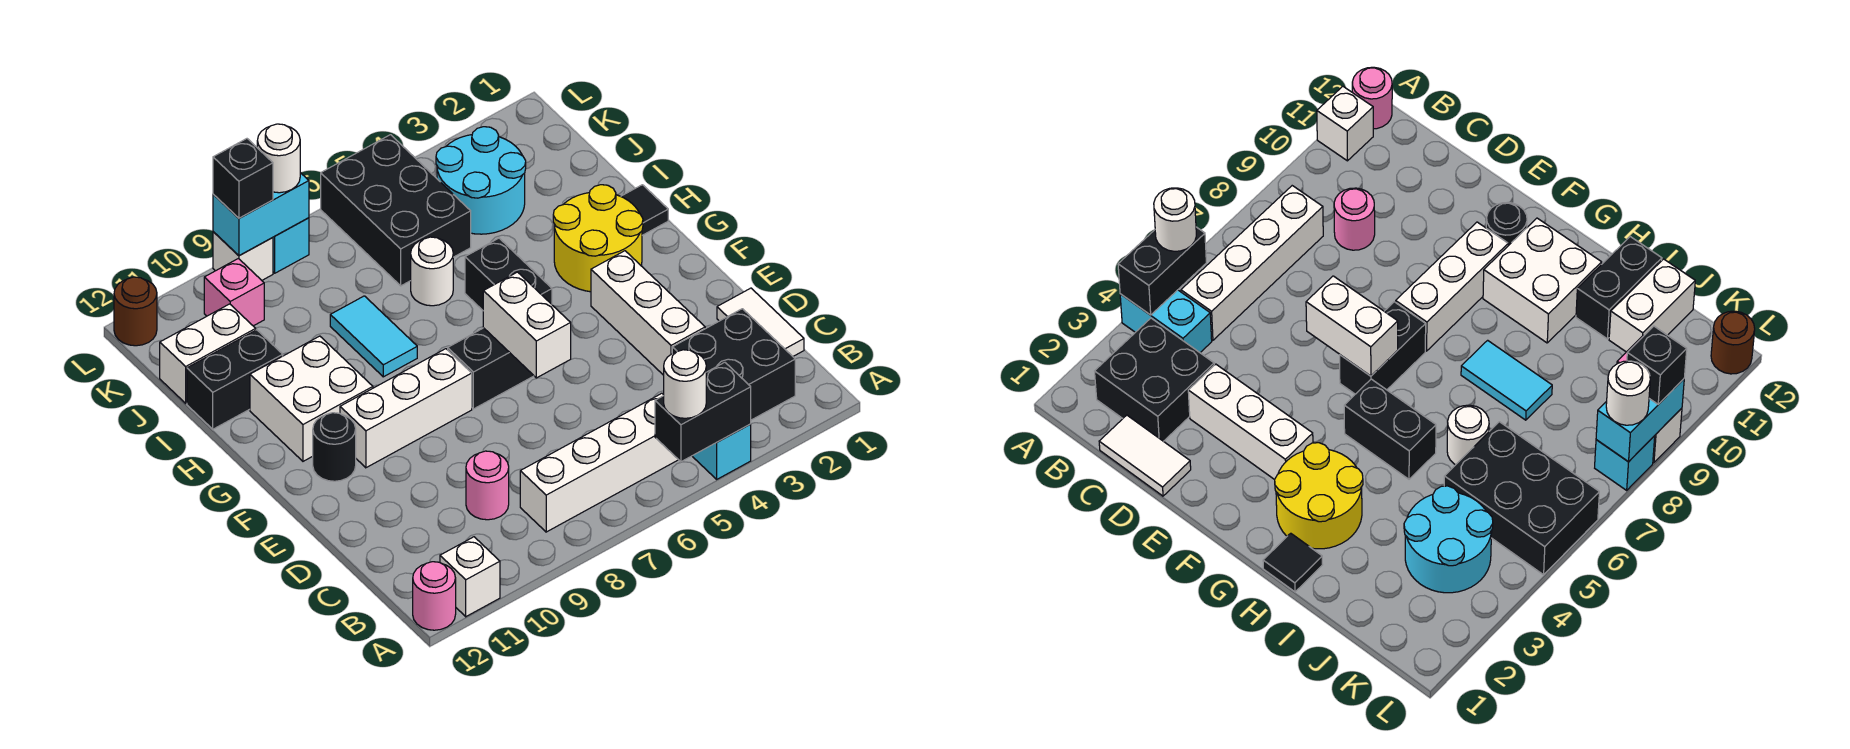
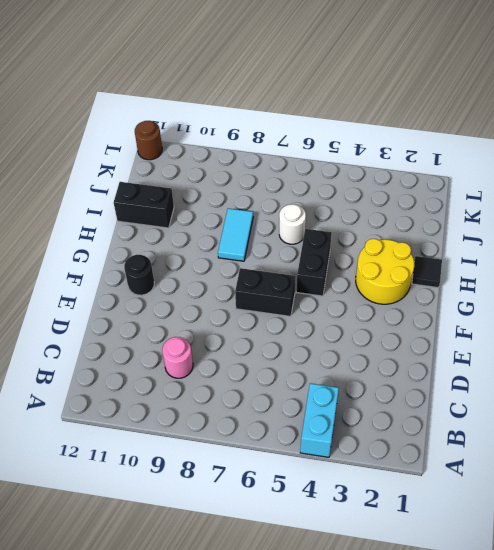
none -> white brick A11 level 1
none -> pink round brick A12 level 1
none -> black brick B2:C3 level 1
none -> white brick B5:B8 level 1

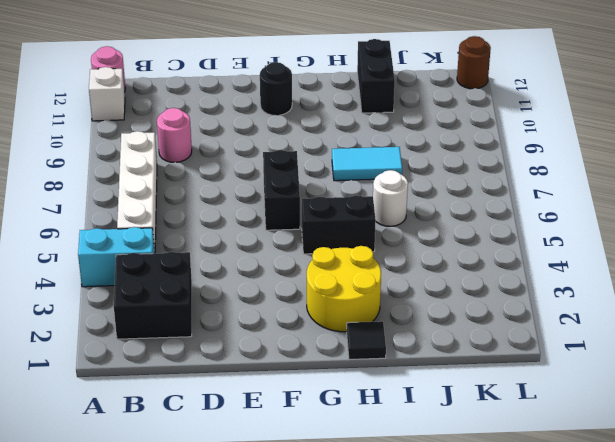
none -> white tile C1:D1 level 1
none -> white brick D3:F3 level 1
none -> white brick F8:F10 level 1
none -> white brick G10:H11 level 1

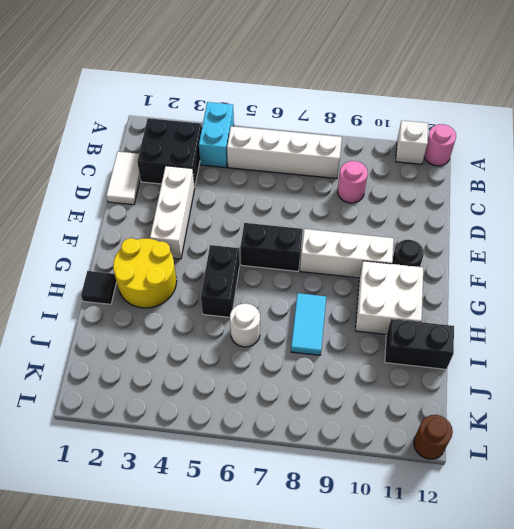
none -> cyan round brick J3:K4 level 1
none -> black brick J5:L6 level 1
none -> white brick J11:J12 level 1
none -> pink brick K10 level 1

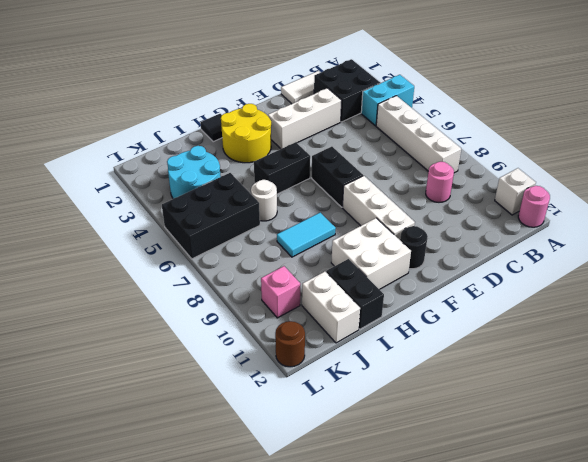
none -> cyan brick L8 level 1
none -> white brick L9 level 1
none -> black brick A4:A5 level 2
none -> white brick E6:F6 level 2

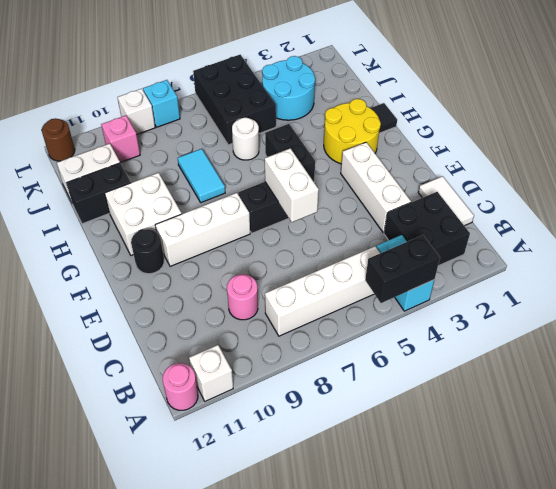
none -> cyan brick L8:L9 level 2
none -> white round brick A5 level 3
none -> white round brick L8 level 3
none -> black brick L9 level 3

